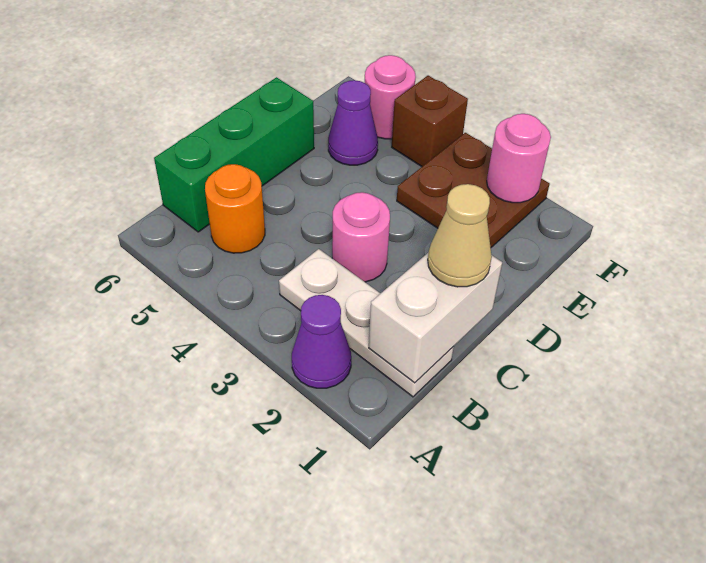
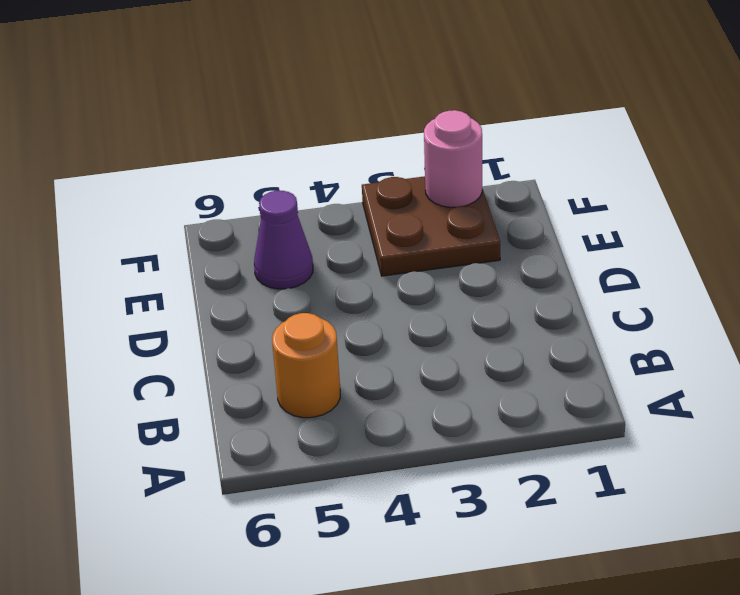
none -> purple cone A2 level 1
none -> white plate B1:B3 level 1
none -> green brick B6:D6 level 1

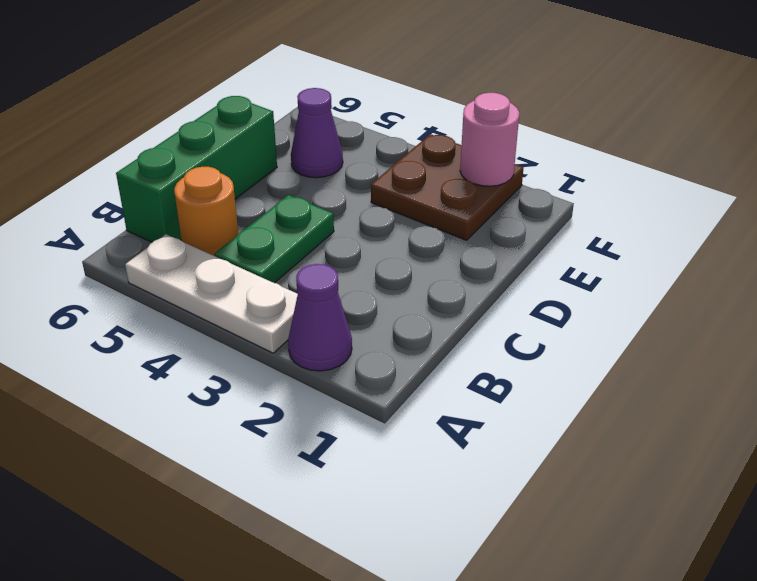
white plate A3:A5 level 1 -> white plate B1:B3 level 1
green plate B4:C4 level 1 -> none
none -> pink round brick C3 level 1
none -> brown brick F4 level 1
none -> pink round brick F5 level 1

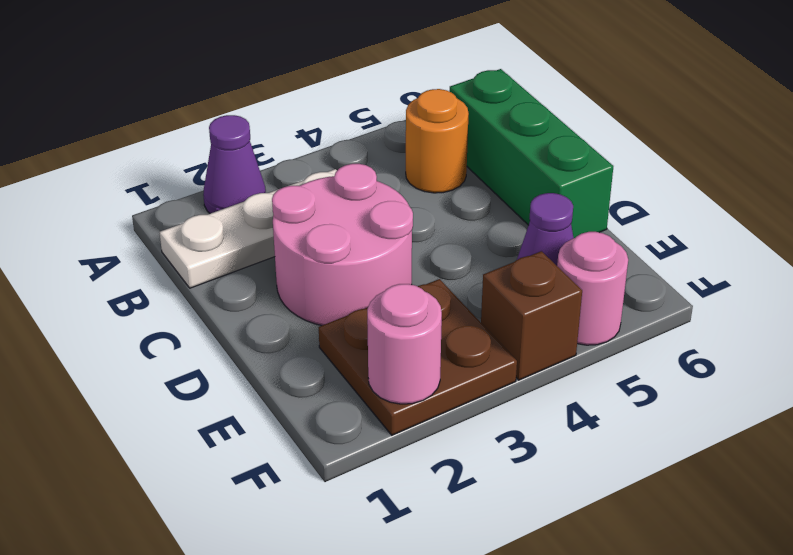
pink round brick C2:D3 level 1 -> pink round brick C3 level 1
none -> white brick B1:C1 level 2
none -> tan cone C1 level 3

